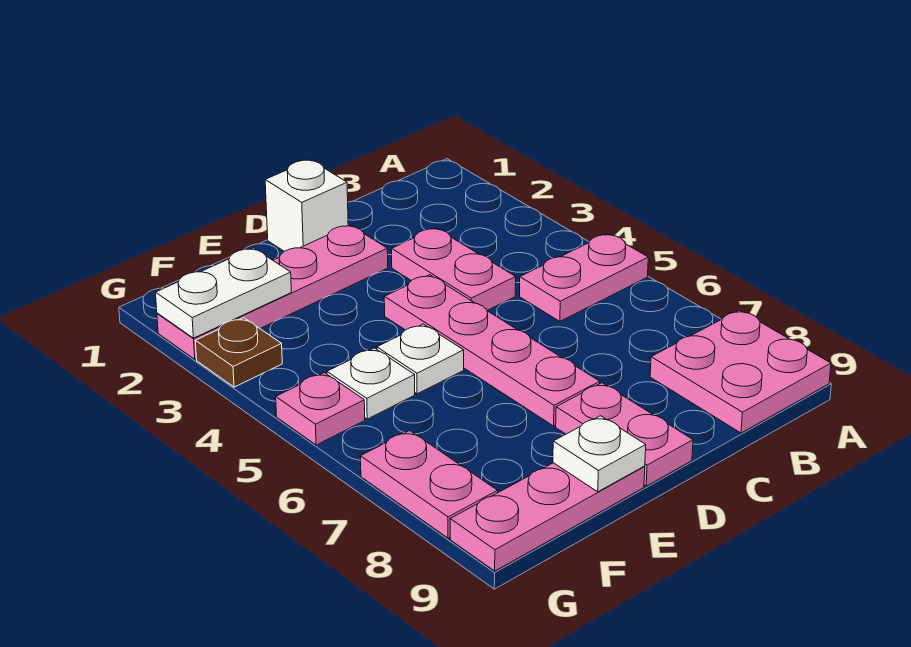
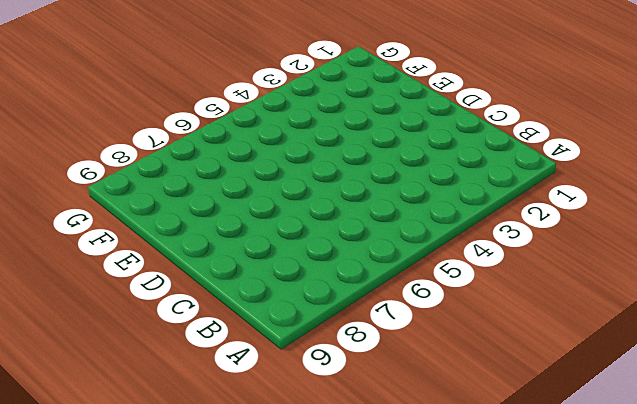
none -> pink plate A5:B5 level 1
none -> pink plate A8:B9 level 1
none -> pink plate C3:C4 level 1

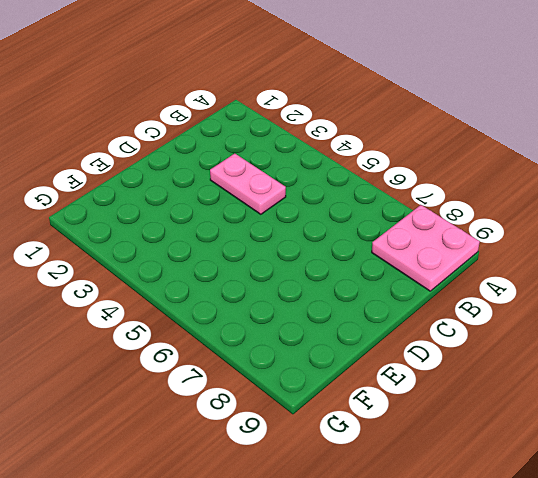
none -> pink plate A5:B5 level 1
none -> white brick D1 level 1
none -> pink plate D2:G2 level 1

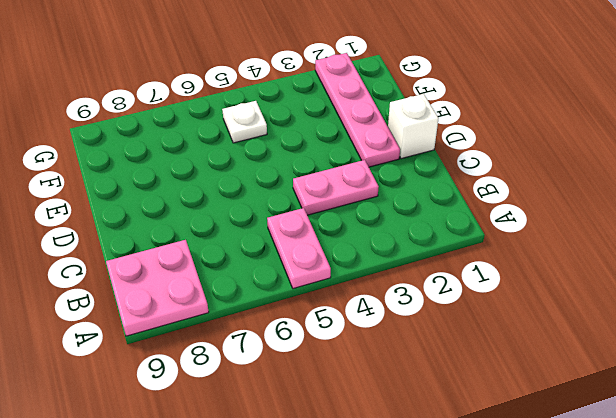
none -> pink plate D4:D7 level 1
none -> pink plate D8:D9 level 1
none -> white plate E5 level 1

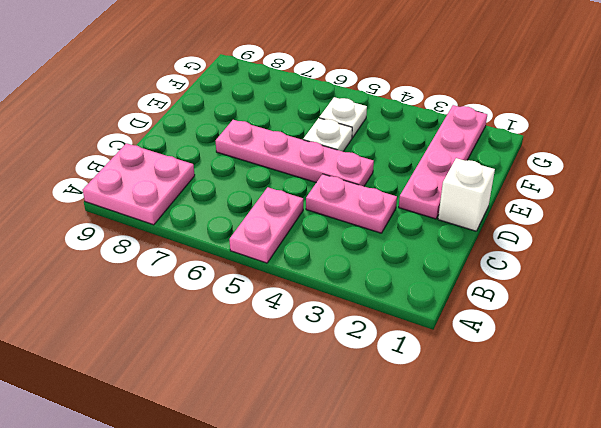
none -> pink plate D8:D9 level 1
none -> pink plate E9:G9 level 1
none -> brown plate G3 level 1

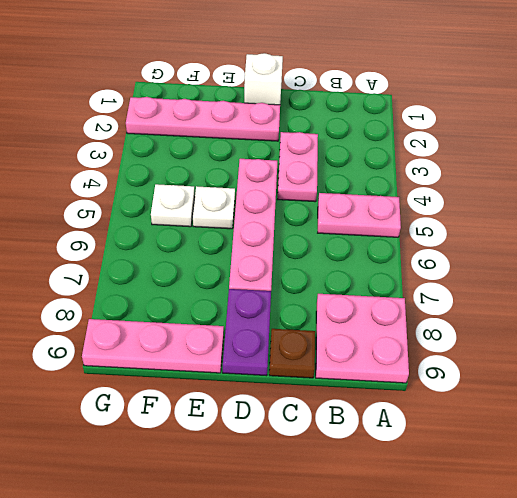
brown plate C9 level 1 -> brown plate G3 level 1
purple plate D8:D9 level 1 -> pink plate D8:D9 level 1
none -> pink plate G5 level 1
none -> pink plate G7:G8 level 1
none -> white plate E9 level 2

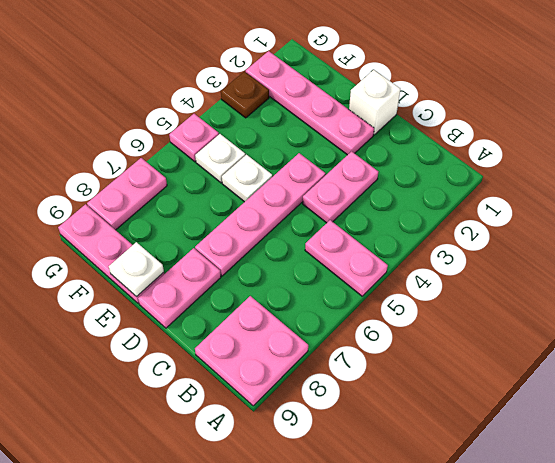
none -> white plate F2:G2 level 2

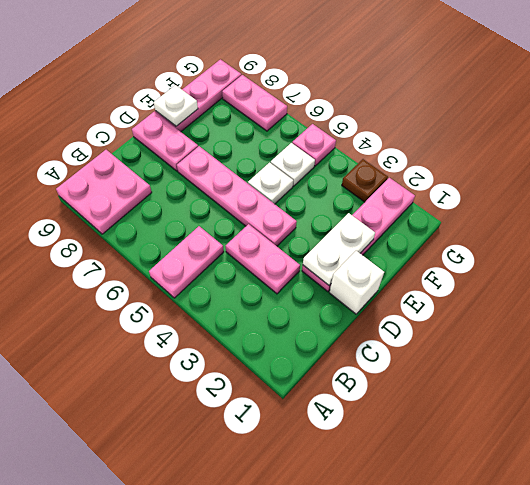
white plate D2:E2 level 2 -> white plate F2:G2 level 2

